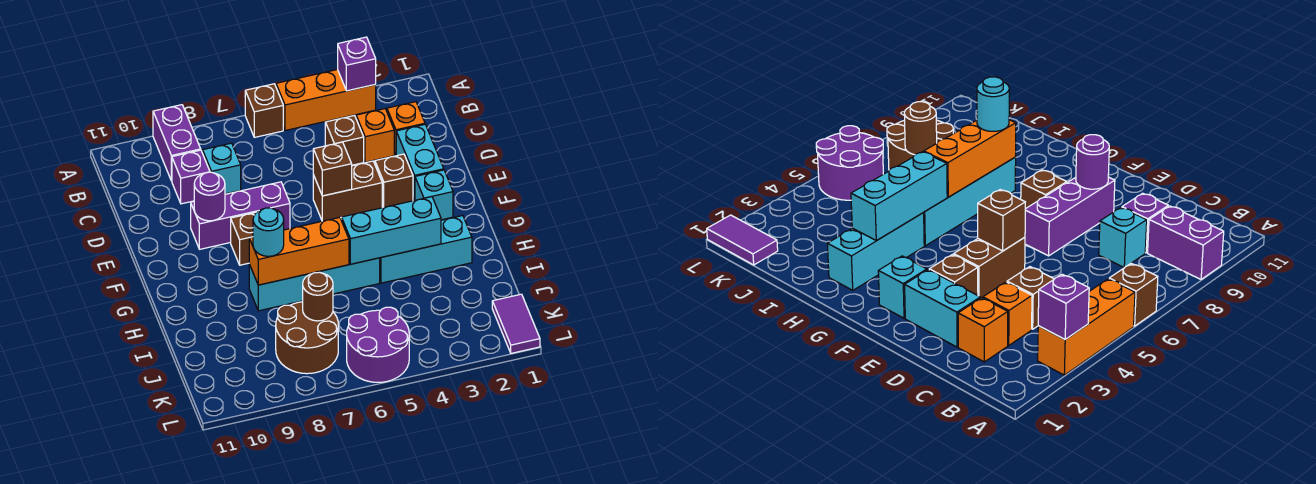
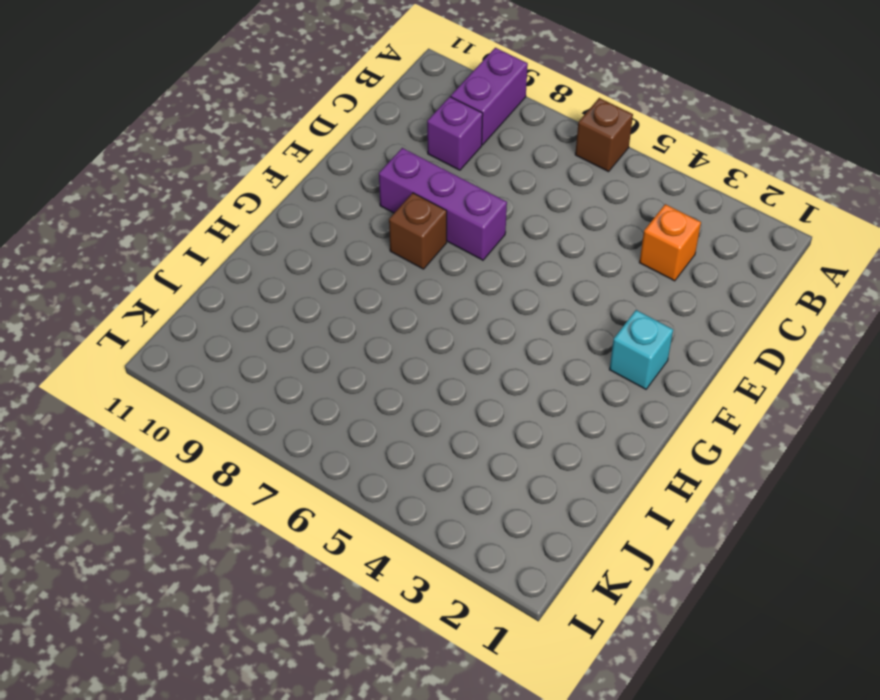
none -> orange brick A3:A5 level 1
none -> orange brick C2 level 1
none -> brown brick C4 level 1

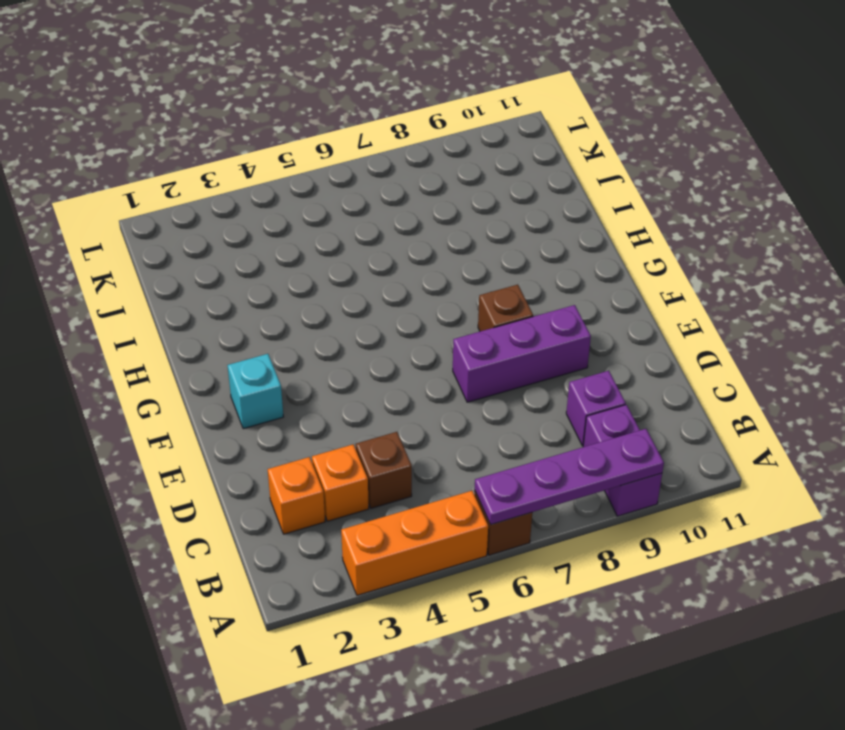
purple plate A6:A9 level 2 -> none
none -> cyan brick C8 level 1
none -> cyan brick D2:E2 level 1
none -> brown brick E3 level 1

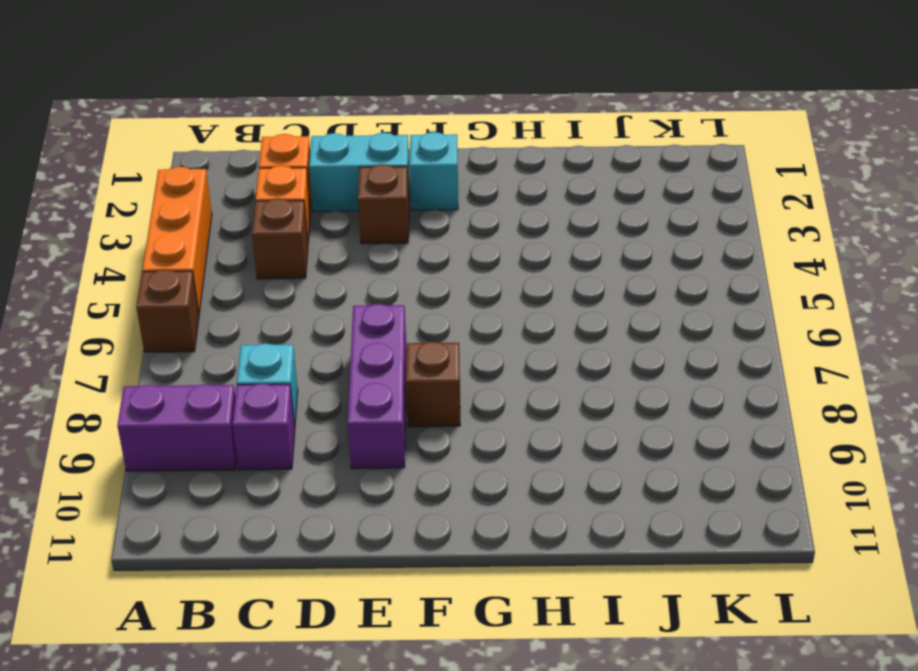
none -> brown brick E4:E5 level 1
none -> cyan brick H2:H4 level 1
none -> cyan brick H5:H8 level 1

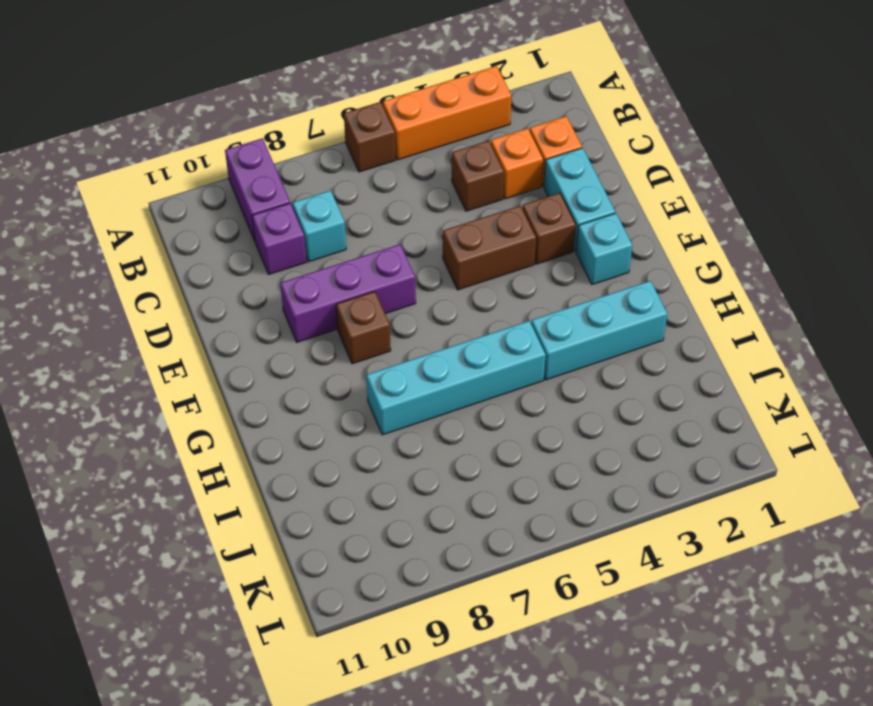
none -> brown round brick J7:K8 level 1
none -> purple tile K1:L1 level 1
none -> purple round brick K5:L6 level 1

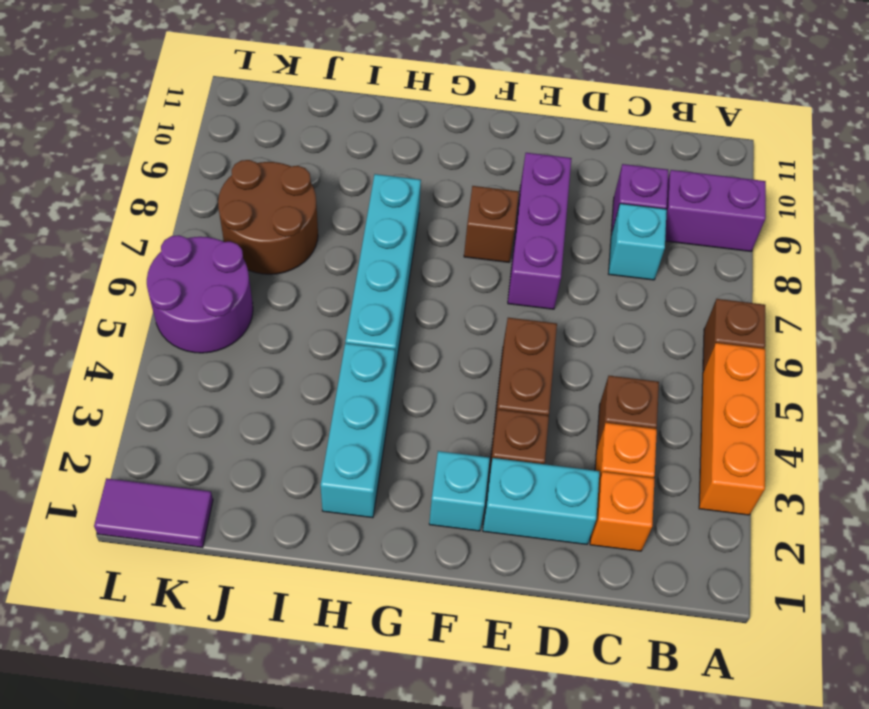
none -> purple brick A3 level 2
none -> brown brick E5 level 2
none -> purple round brick E9 level 2

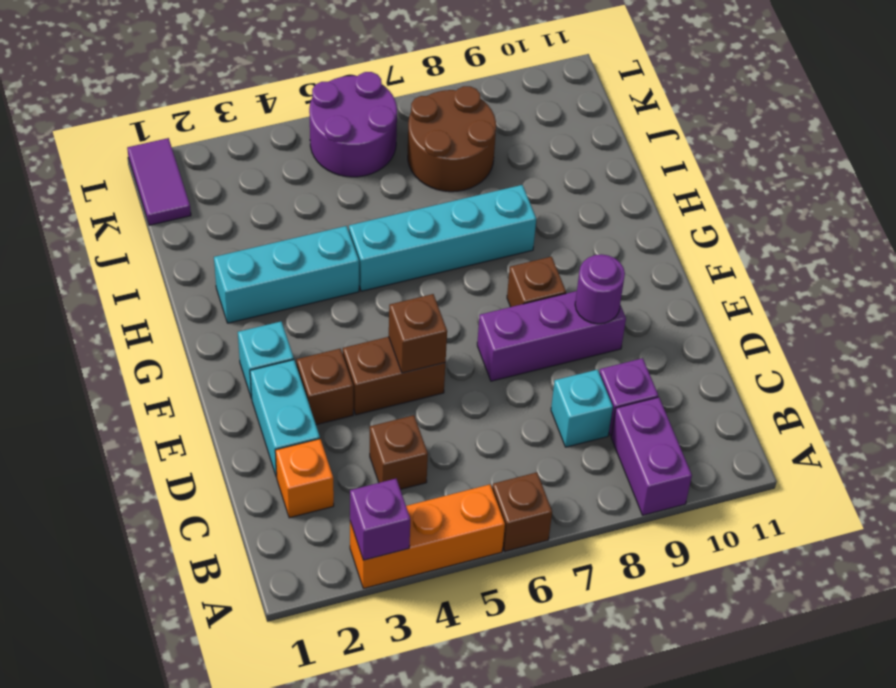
none -> orange brick C3 level 1
none -> cyan brick H3:H5 level 2
none -> orange brick H6:H8 level 2

